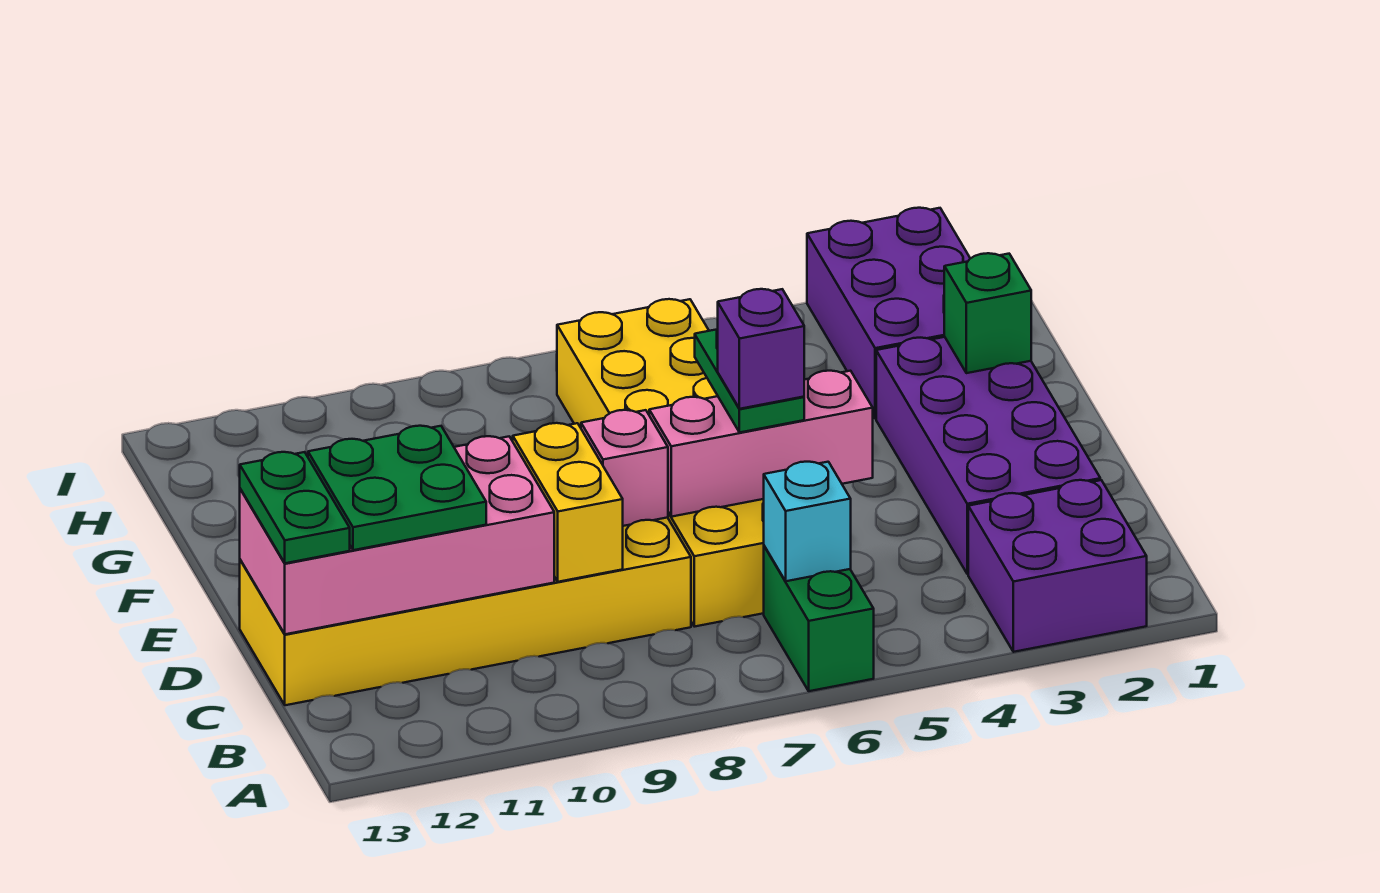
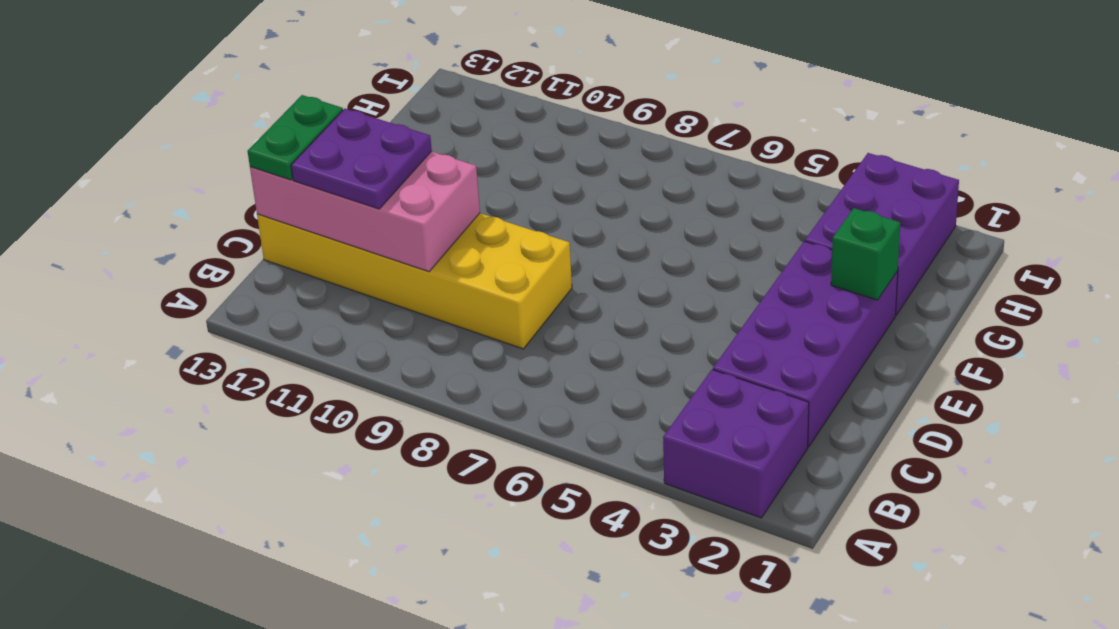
purple plate C11:D12 level 3 -> green plate C11:D12 level 3
none -> green brick A6:B6 level 1
none -> yellow brick C6:H7 level 1
none -> cyan brick B6 level 2

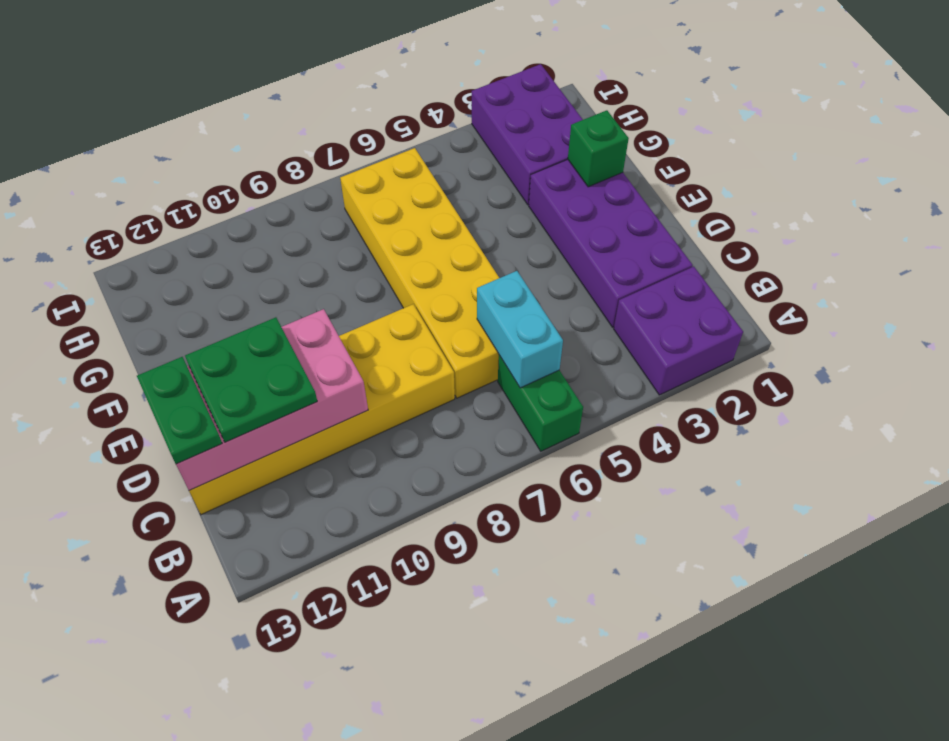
cyan brick B6:C6 level 2 -> cyan brick B6 level 2
none -> yellow brick C9:D9 level 2
none -> pink brick D5:D7 level 2
none -> pink brick D8 level 2

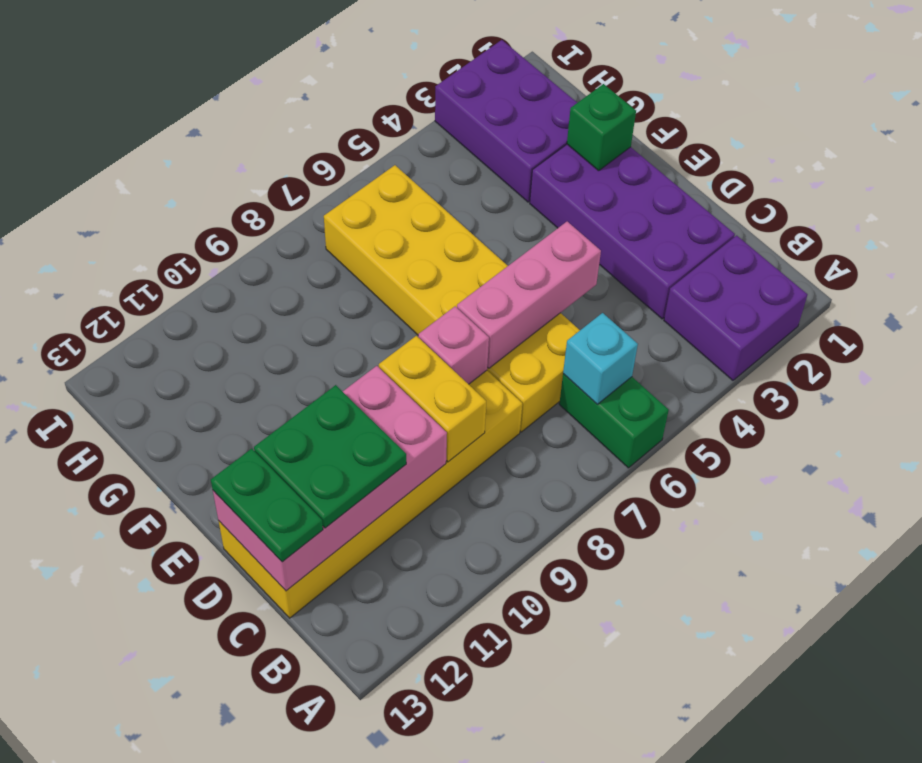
none -> green plate D6:E6 level 3
none -> purple brick D6 level 4

